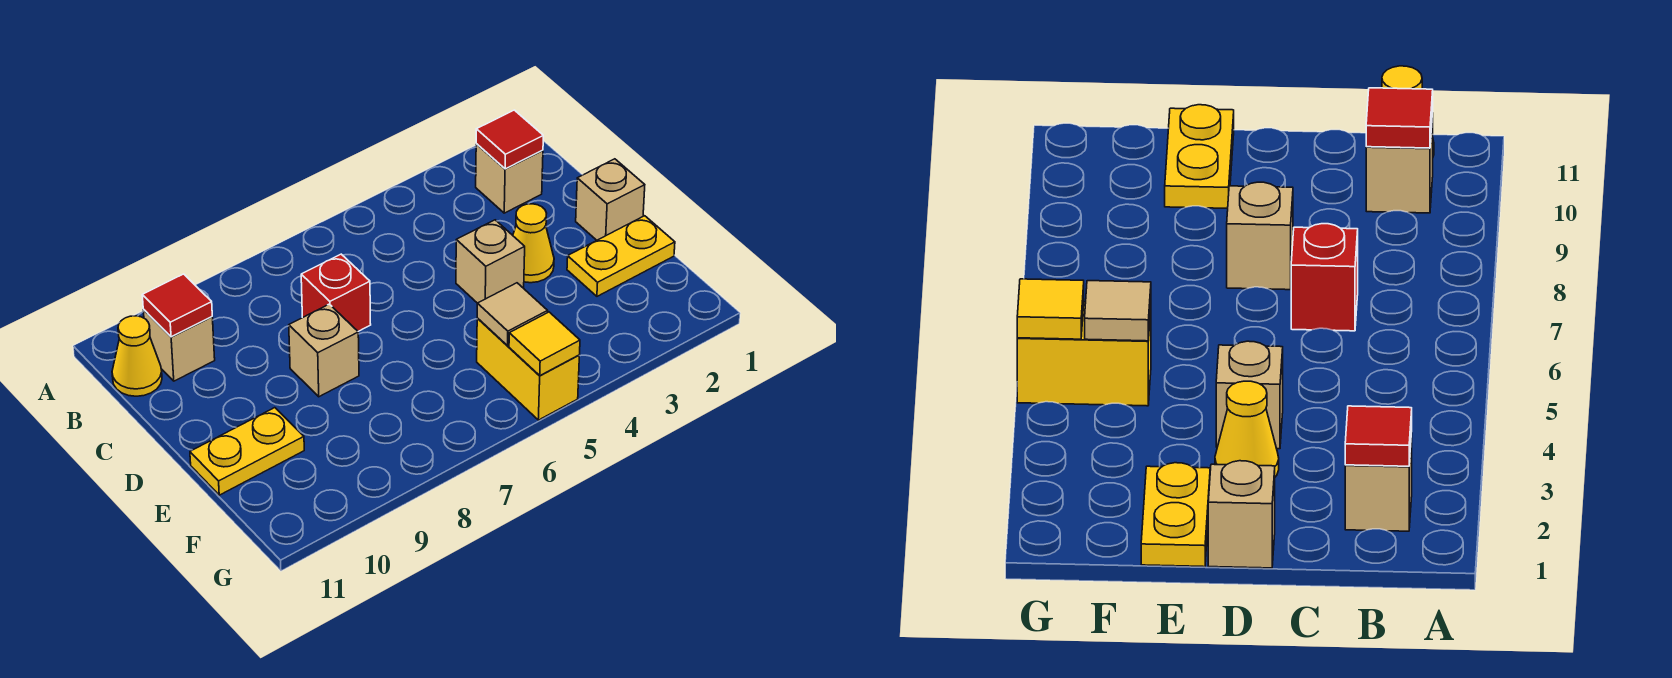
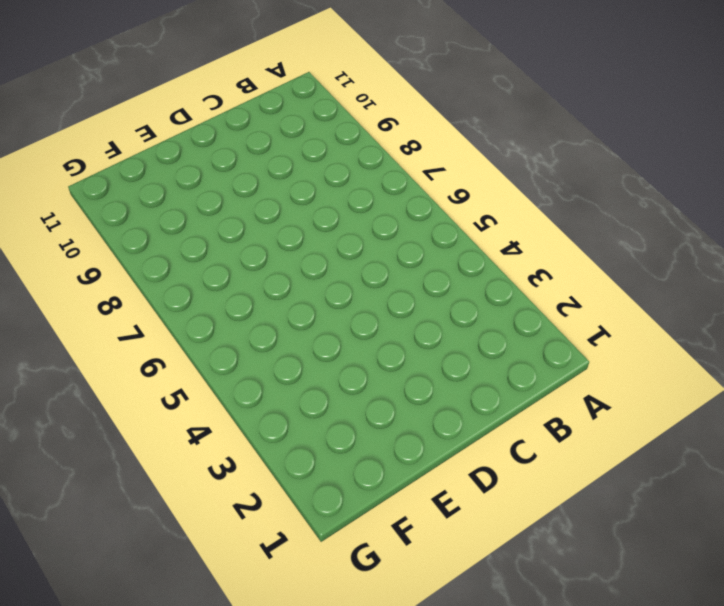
none -> tan brick B2 level 1
none -> tan brick B10 level 1
none -> yellow cone B11 level 1

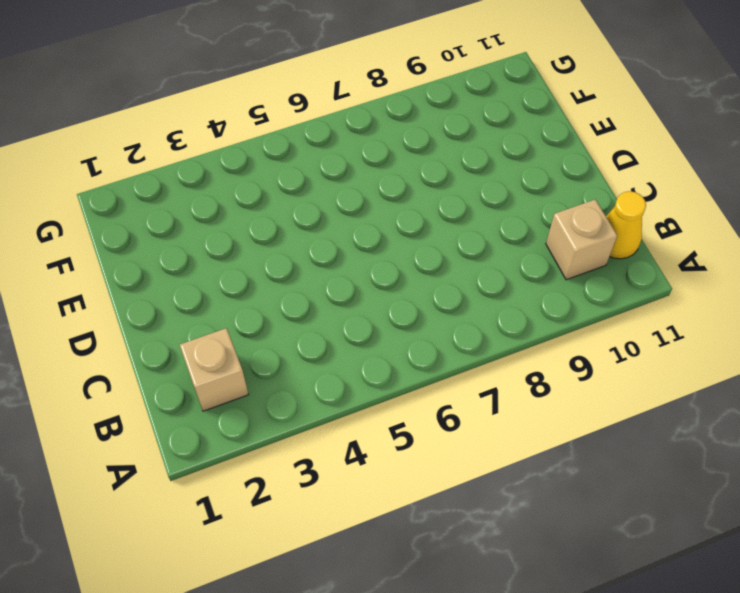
none -> red brick C7 level 1
none -> tan brick D1 level 1
none -> yellow cone D3 level 1

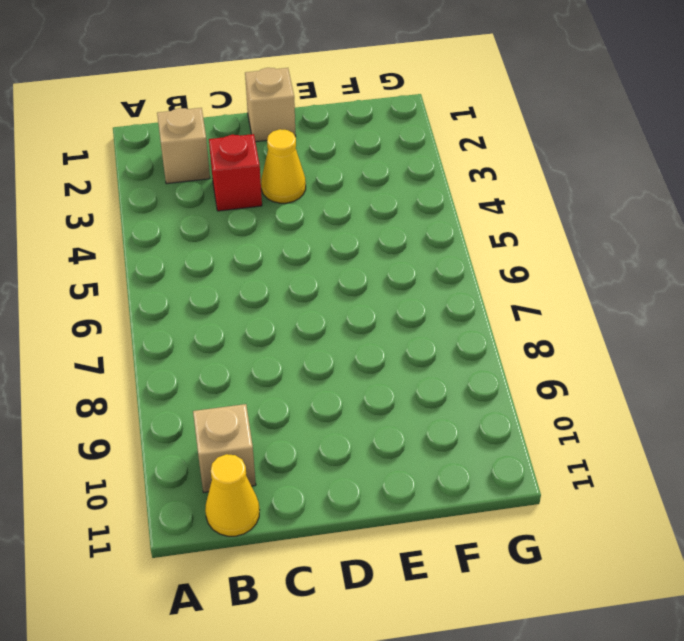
red brick C3 level 1 -> red brick C7 level 1
none -> tan brick D4 level 1
none -> tan brick D8 level 1
none -> yellow plate E1:E2 level 1

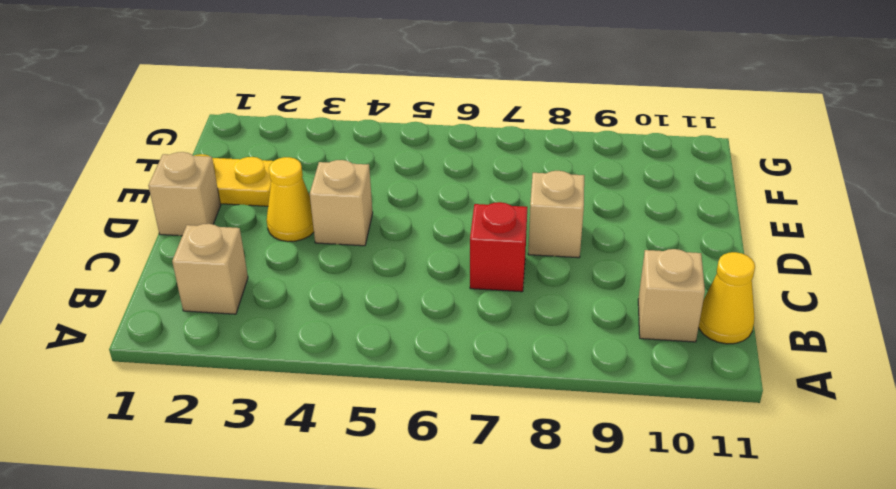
none -> yellow plate E10:E11 level 1
none -> yellow brick F5:G5 level 1
none -> red tile B2 level 2

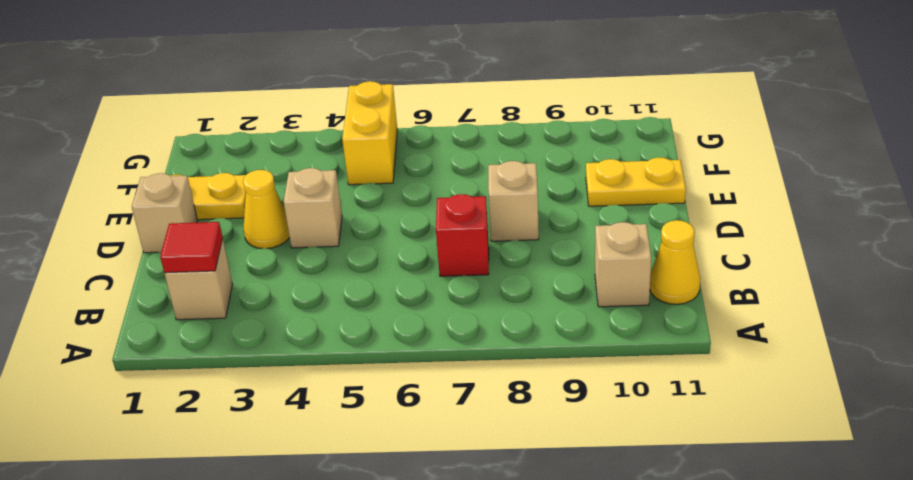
none -> red tile B10 level 2
none -> tan tile F5 level 2
none -> yellow tile G5 level 2

